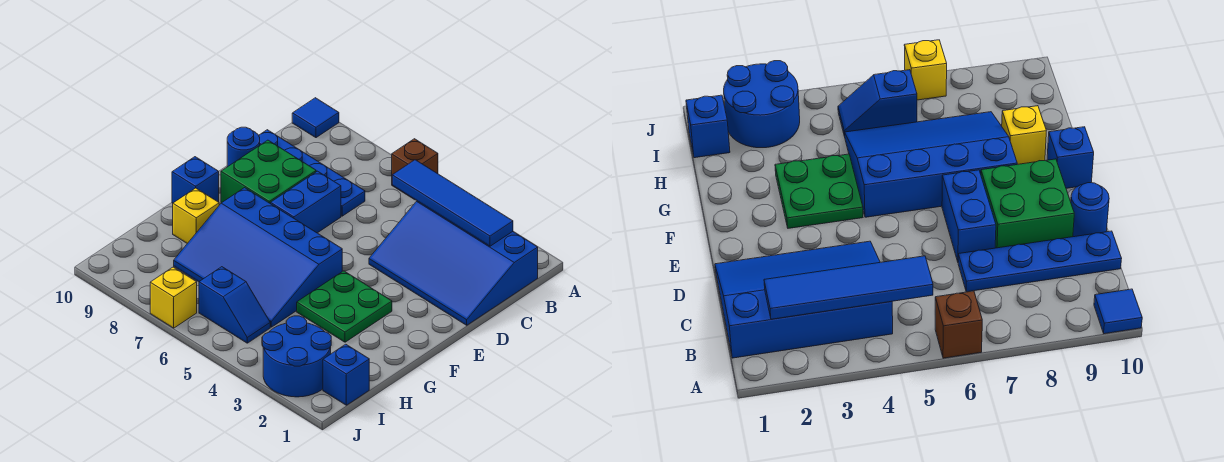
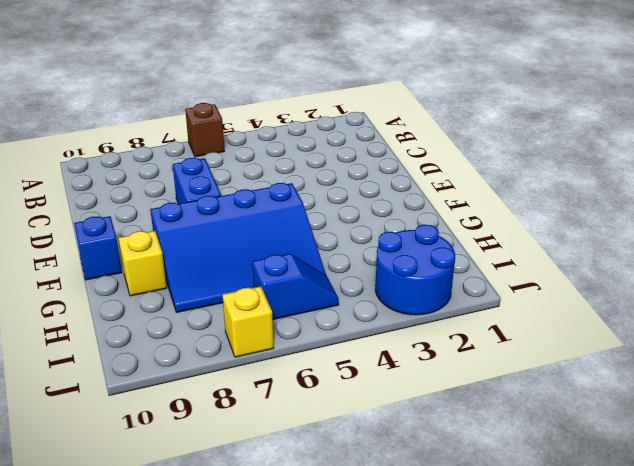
none -> blue tile A10 level 1
none -> blue slope B1:D4 level 1 top B
none -> blue plate C7:C10 level 1

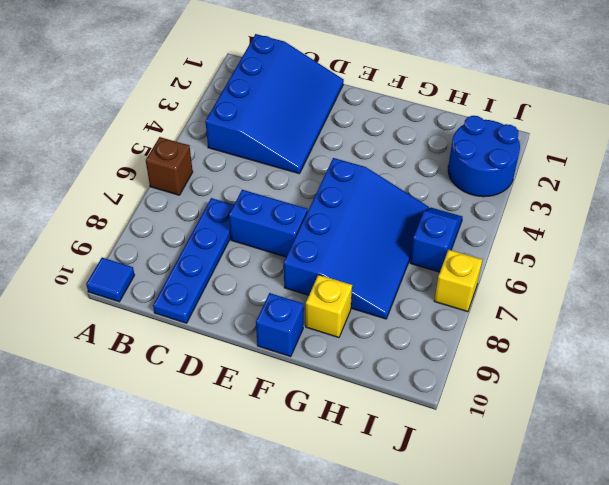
none -> green brick D8:E9 level 1
none -> blue round brick D10 level 1
none -> green plate F3:G4 level 1

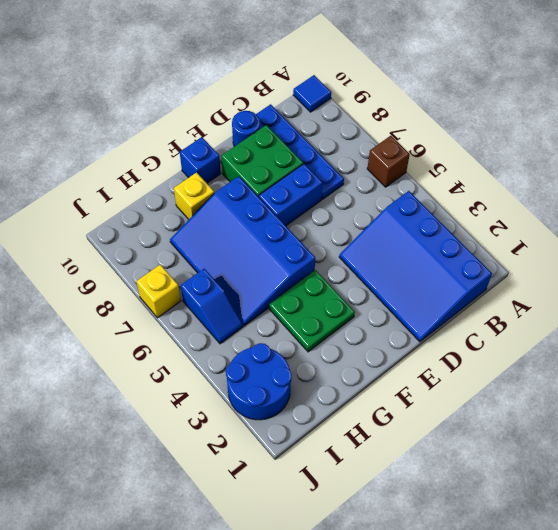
none -> blue brick I1 level 1
none -> blue tile B2:B5 level 2

